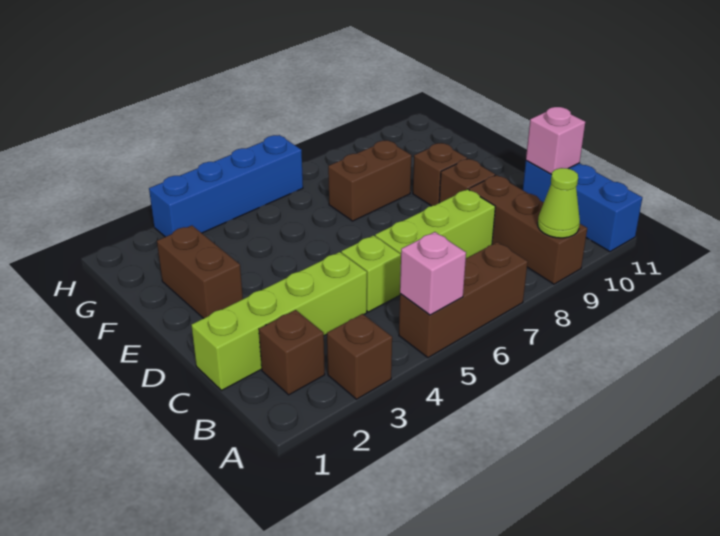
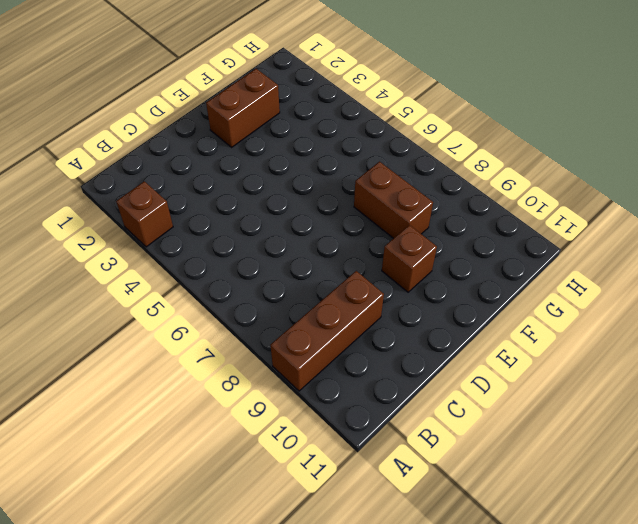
none -> brown brick A5:A7 level 1
none -> blue brick A11:C11 level 1
none -> brown brick B2 level 1

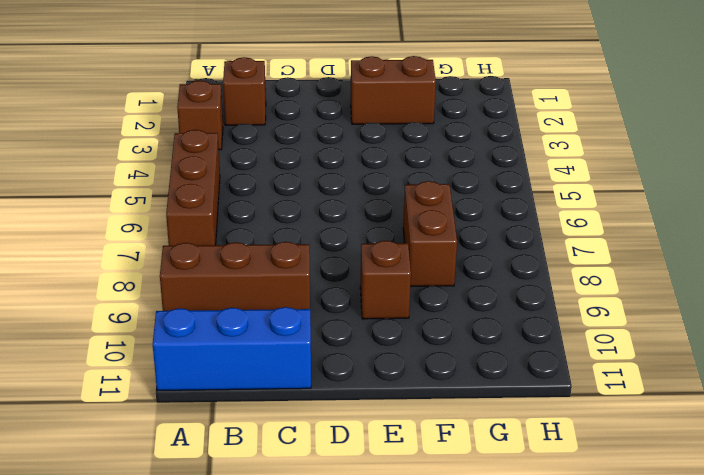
none -> lime brick C1:C4 level 1
none -> lime brick C5 level 1
none -> lime brick C6:C8 level 1

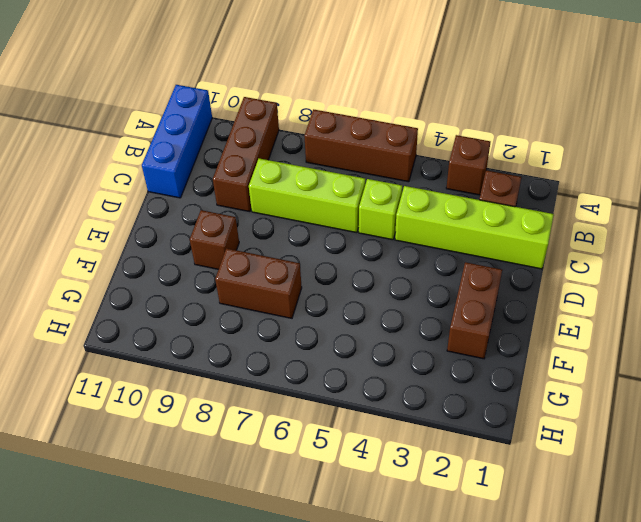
none -> brown brick D9 level 1
none -> blue brick H3:H6 level 1
none -> pink brick A5 level 2

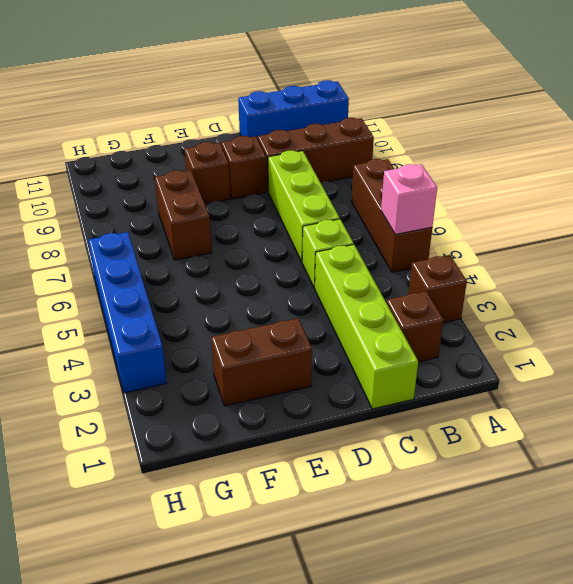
none -> lime cone A9 level 2
none -> pink brick C11 level 2

